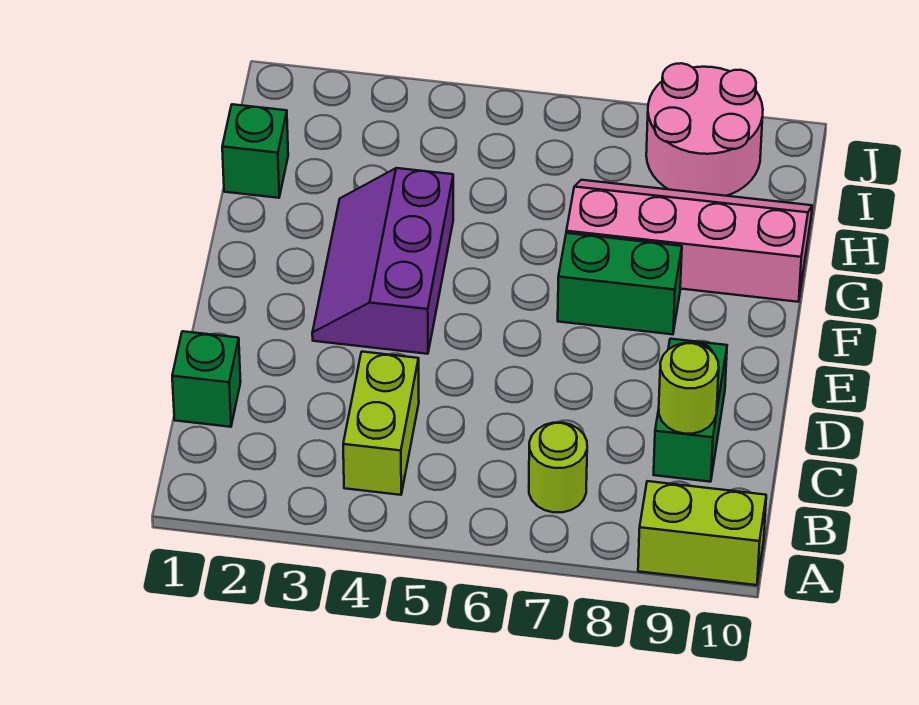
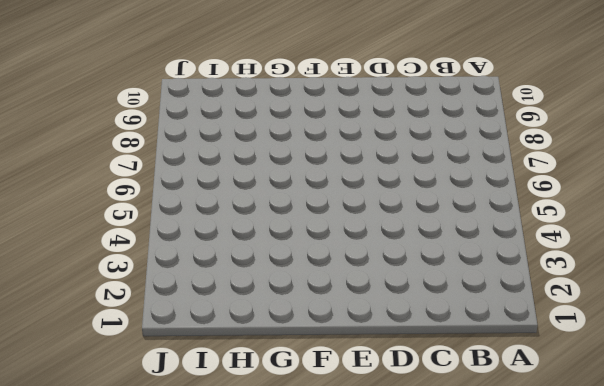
none -> lime brick A9:A10 level 1
none -> lime brick B4:C4 level 1

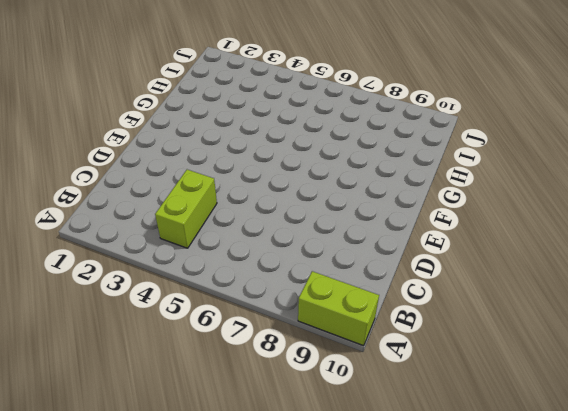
none -> lime round brick B7 level 1
none -> green brick C1 level 1

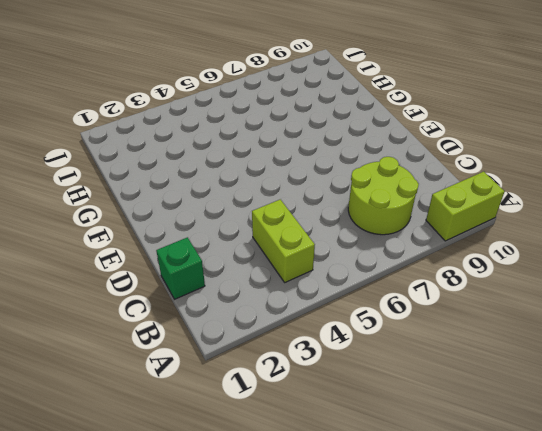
lime round brick B7:C8 level 1 -> lime round brick B7 level 1
none -> green brick C9:D9 level 1
none -> purple slope E3:G4 level 1 top 4

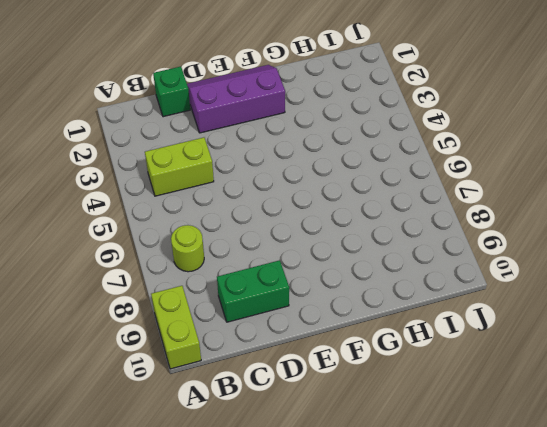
purple slope D1:F2 level 1 top 2 -> purple slope E3:G4 level 1 top 4
none -> green brick F7:F8 level 1
none -> pink slope G7:H10 level 1 top G

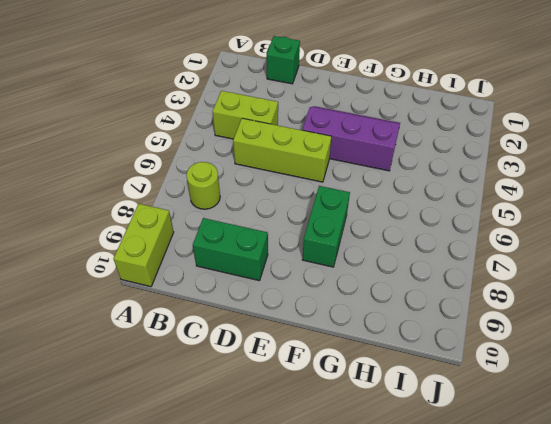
lime brick C5:E5 level 1 -> none
none -> pink slope G7:H10 level 1 top G
none -> green brick H1 level 1

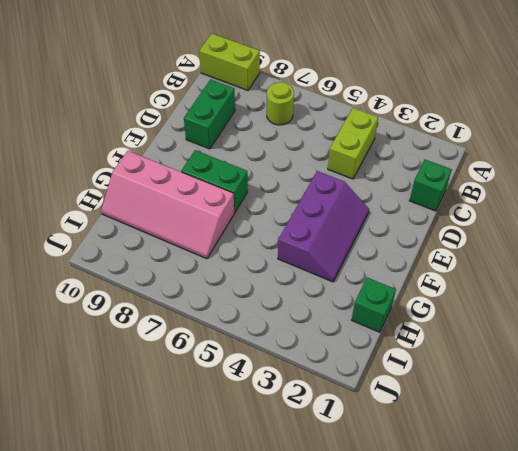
none -> pink round brick I8:J9 level 1
none -> lime round brick C9 level 2

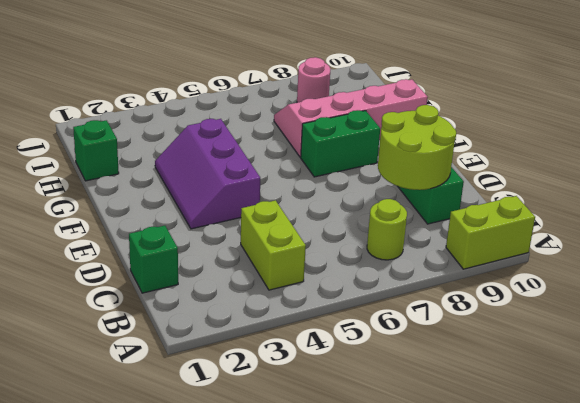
lime round brick C8:D9 level 2 -> lime round brick C9 level 2
pink round brick I8 level 1 -> pink round brick I8:J9 level 1

